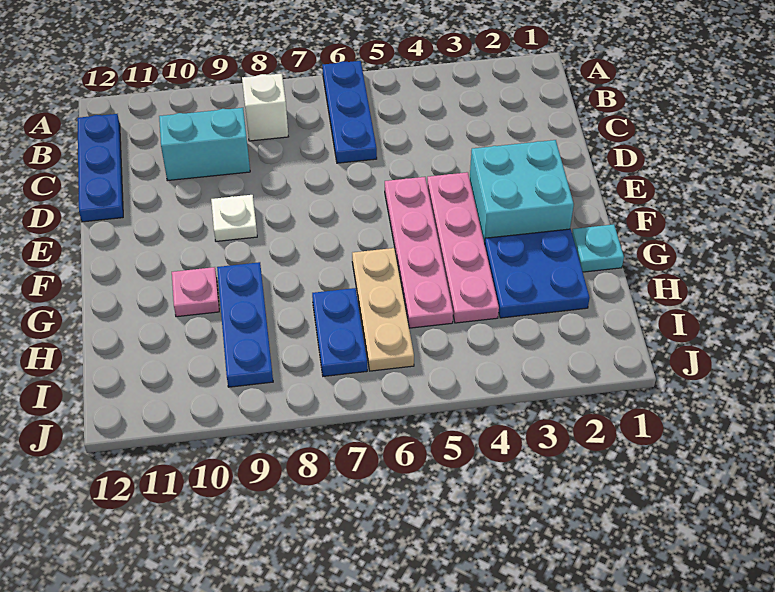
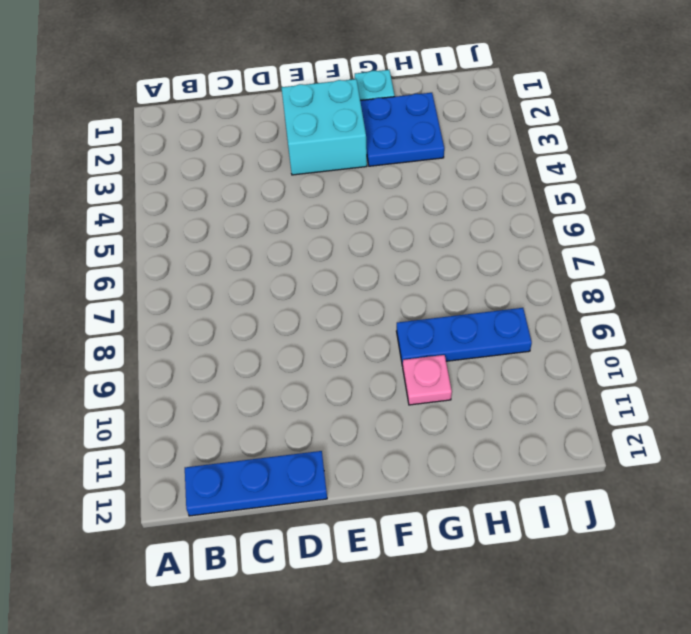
none -> blue plate A6:C6 level 1
none -> white brick B8 level 1
none -> cyan brick C9:C10 level 1

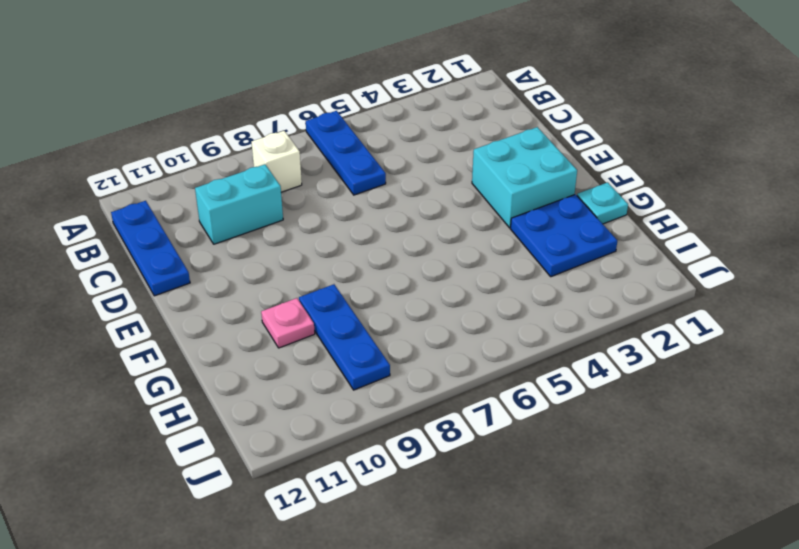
none -> pink plate E4:H4 level 1
none -> pink plate E5:H5 level 1
none -> white plate E9 level 1

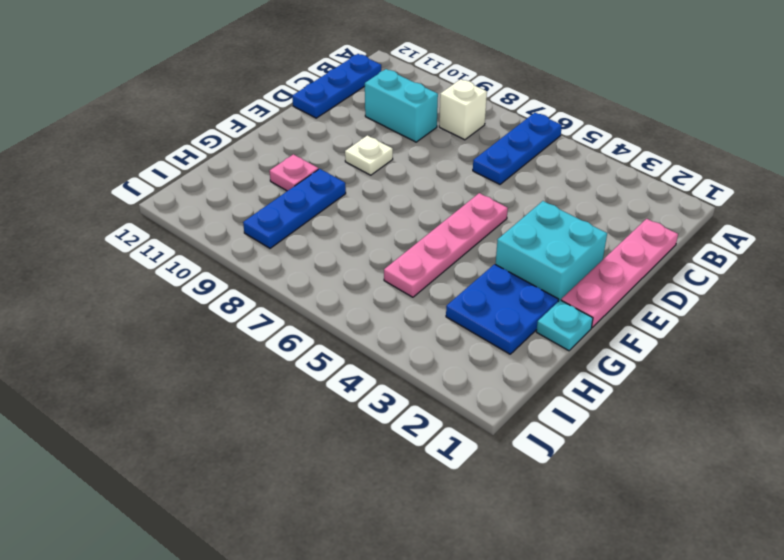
pink plate C1:F1 level 1 -> pink plate E4:H4 level 1
none -> tan plate G6:I6 level 1
none -> blue plate H7:I7 level 1

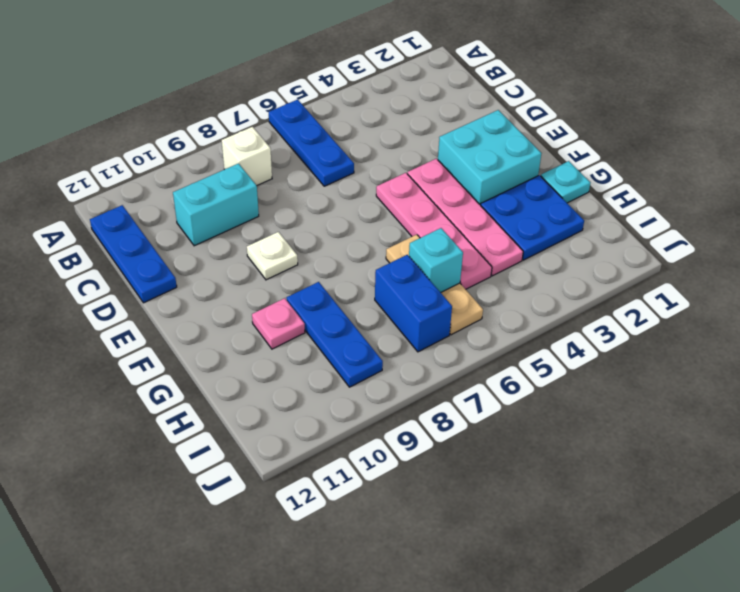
cyan brick H6 level 2 -> none
blue brick H7:I7 level 1 -> blue plate H7:I7 level 1

